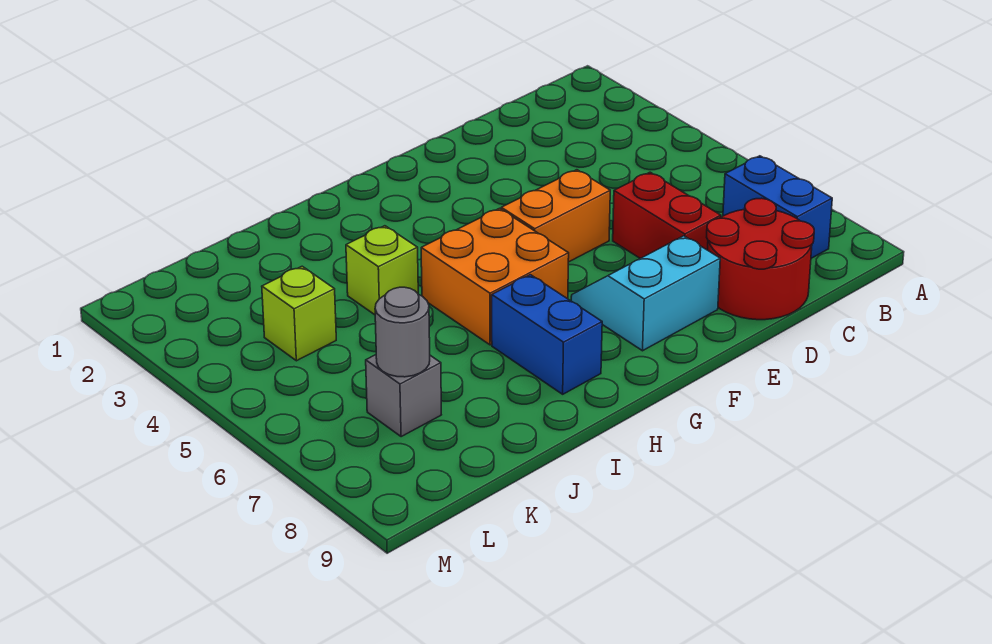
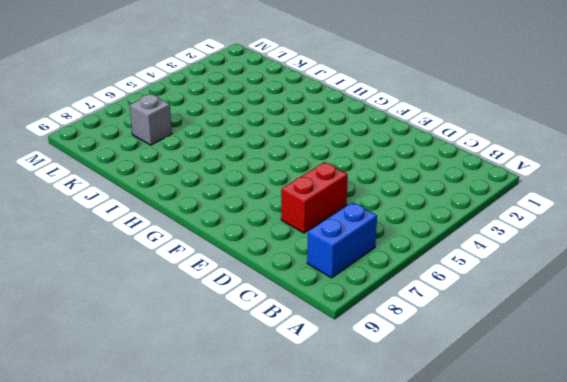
none -> red round brick C8:D9 level 1
none -> orange brick E5:F5 level 1

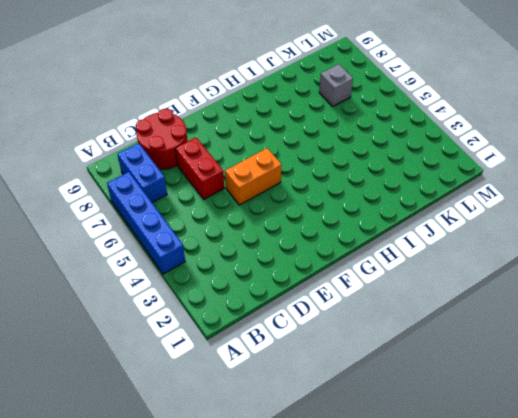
blue brick A4:A7 level 1 -> none
none -> cyan slope E7:F8 level 1 top 8
none -> orange brick G5:H6 level 1

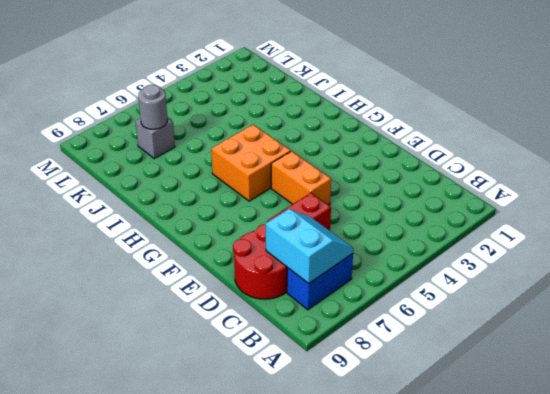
cyan slope B7:C8 level 2 top 8 -> cyan slope E7:F8 level 1 top 8
none -> blue brick H7:H8 level 1
none -> lime brick I4 level 1

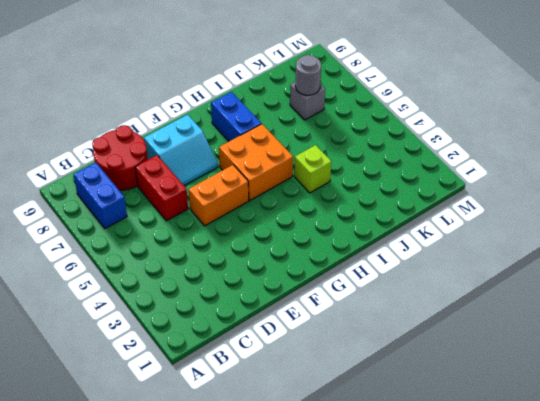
none -> lime brick K4 level 1

